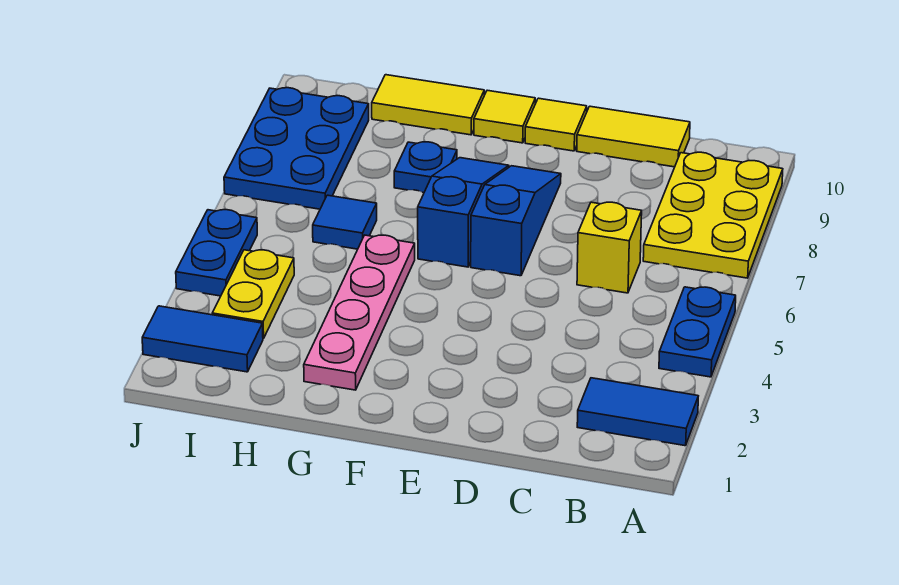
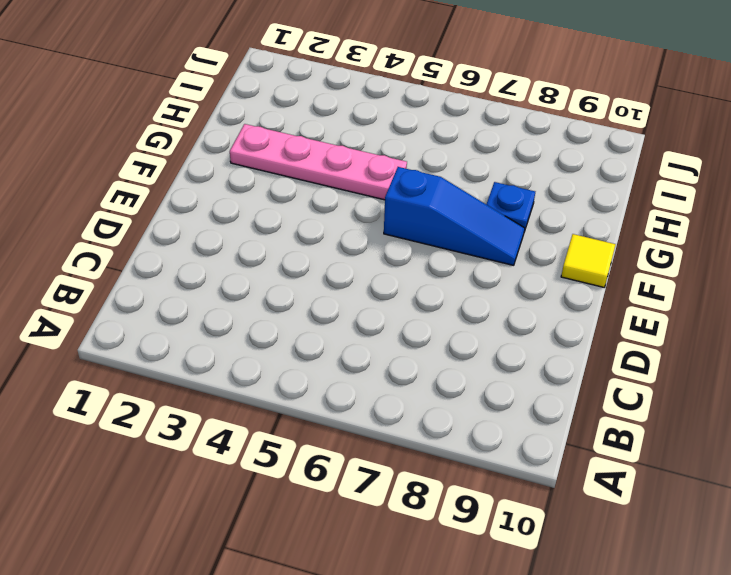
none -> blue tile A2:B2 level 1
none -> blue plate A4:A5 level 1
none -> yellow plate A7:B9 level 1

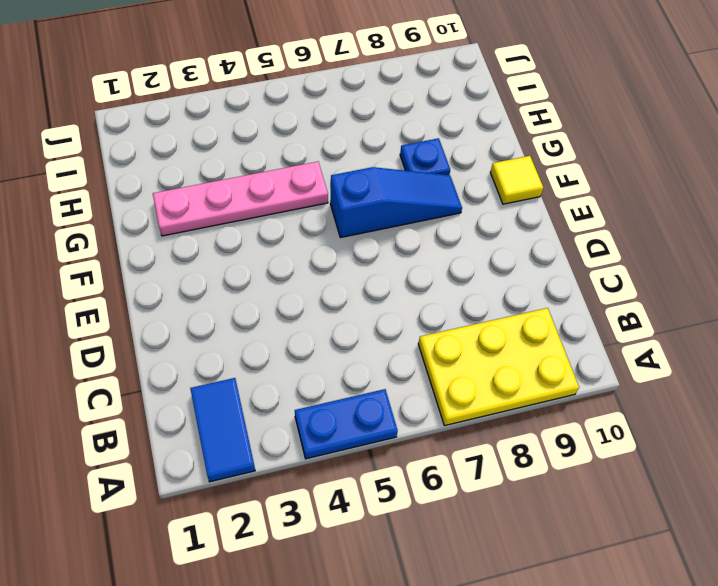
none -> yellow brick C6 level 1
none -> yellow tile C10:D10 level 1
none -> blue slope E6:E8 level 1 top 6

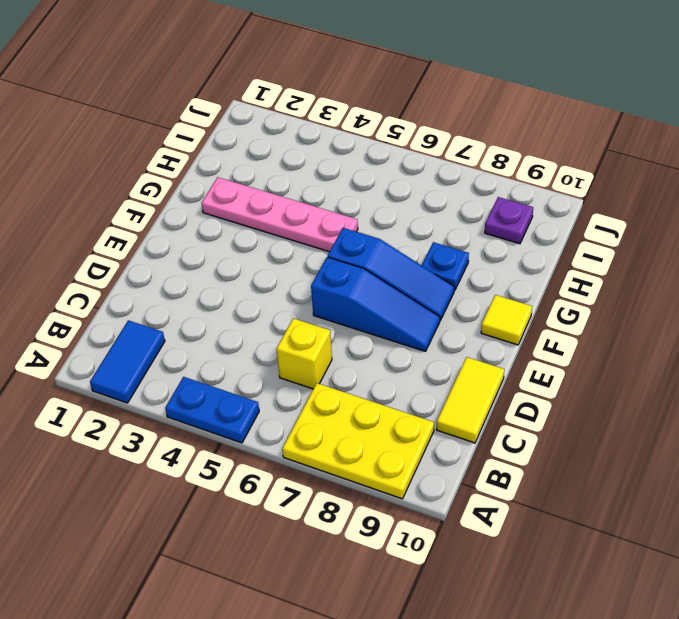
purple plate I9 level 1 -> blue plate I7:J9 level 1
none -> yellow tile E10 level 1
none -> yellow tile G10:H10 level 1
none -> blue tile H6 level 1

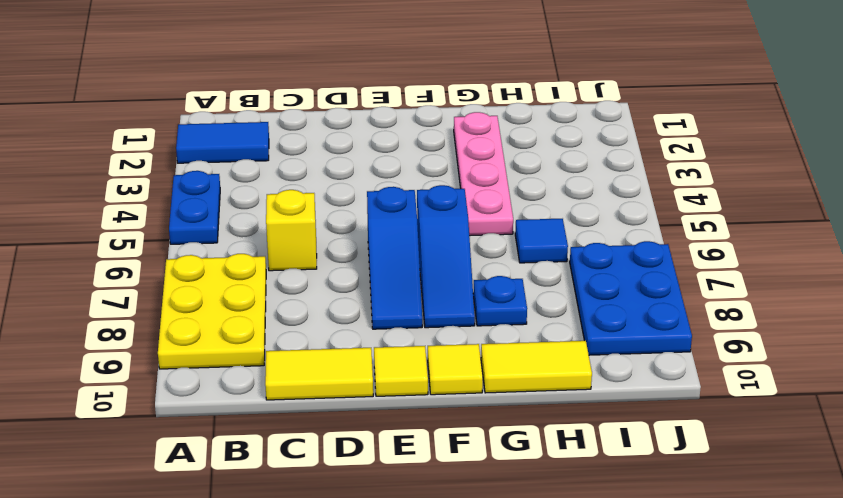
none -> blue tile I2:J2 level 1
none -> yellow plate I3:I4 level 1
none -> blue plate J4:J5 level 1

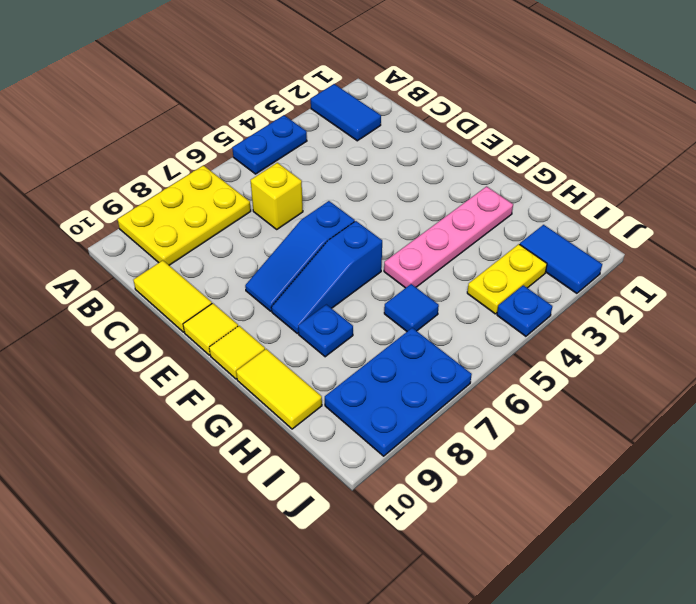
blue plate J4 level 1 -> blue plate J4:J5 level 1

